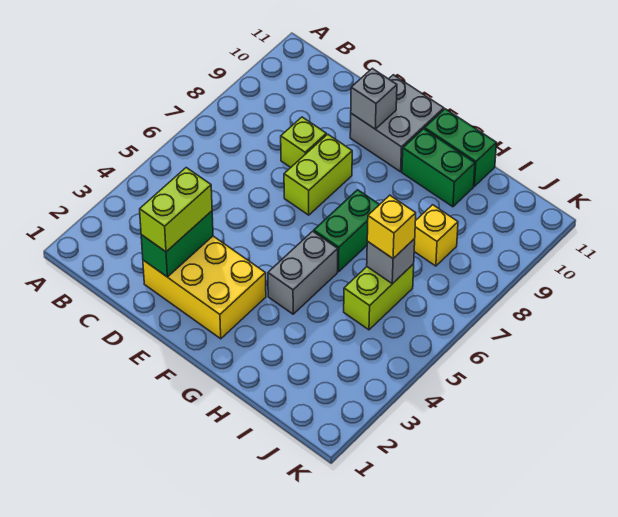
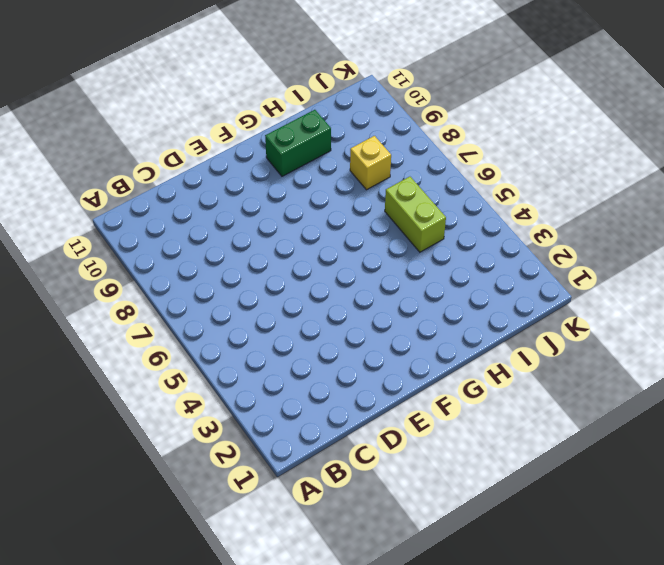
none -> yellow brick D2:F3 level 1
none -> lime brick D8 level 1
none -> lime brick E7:E8 level 1

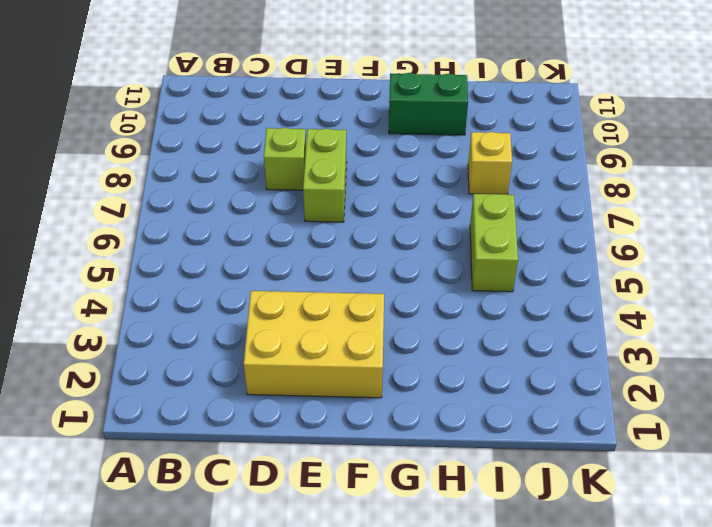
none -> grey brick E10:F11 level 1
none -> grey brick G4:G5 level 1
none -> green brick G6:G7 level 1

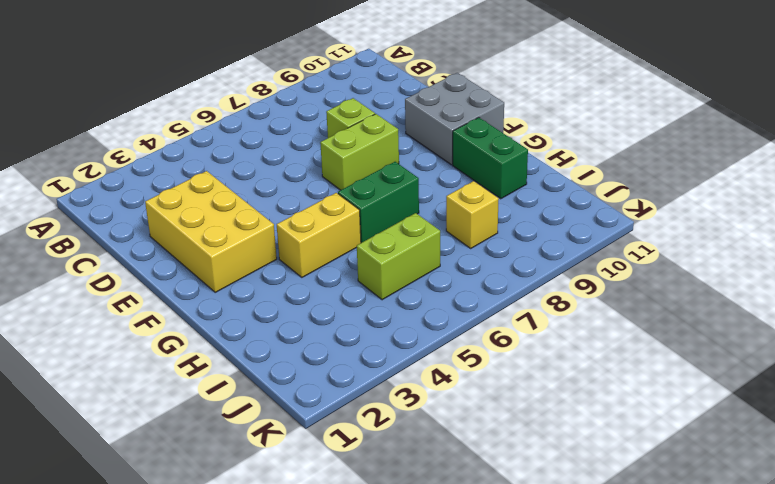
yellow brick G4:G5 level 1 -> grey brick G4:G5 level 1
none -> green brick G11:H11 level 1
none -> green brick D2:D3 level 2
none -> grey brick E10 level 2

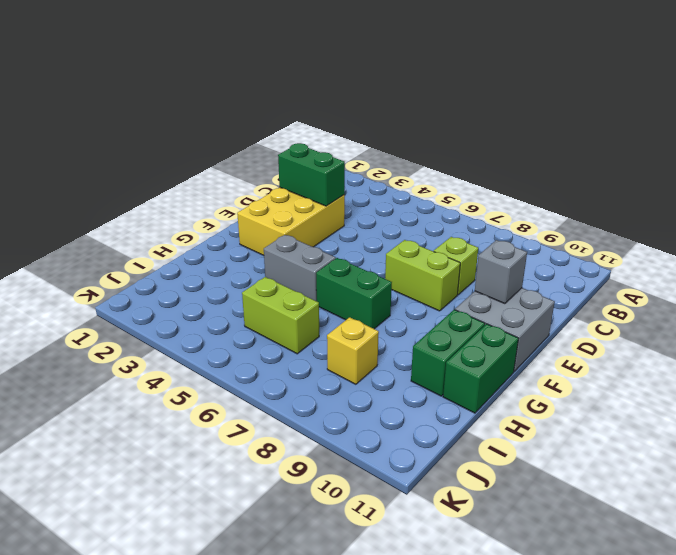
none -> grey brick I6 level 2
none -> lime brick D2:D3 level 3
none -> yellow brick I6 level 3

